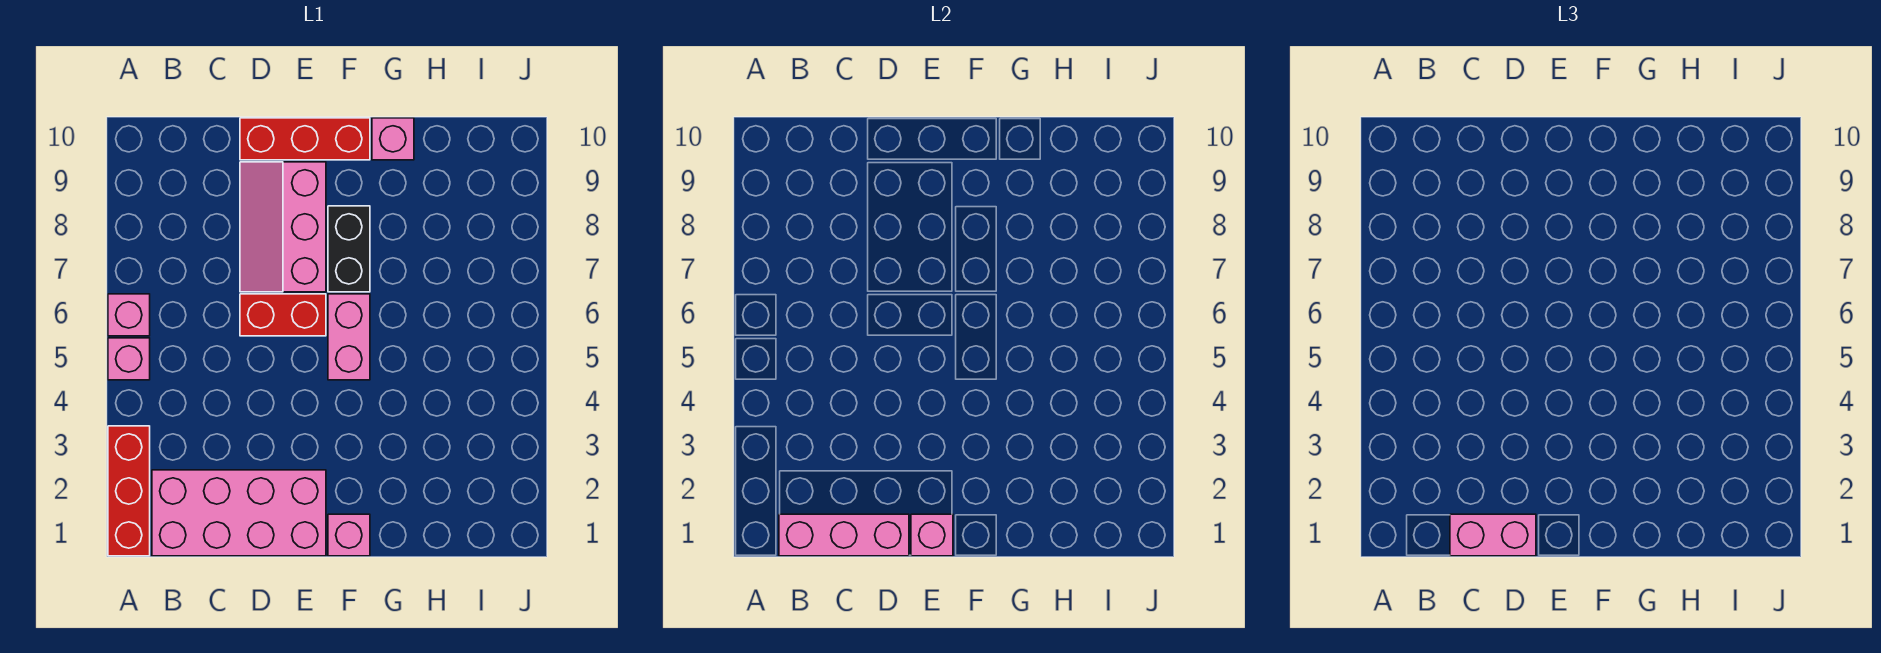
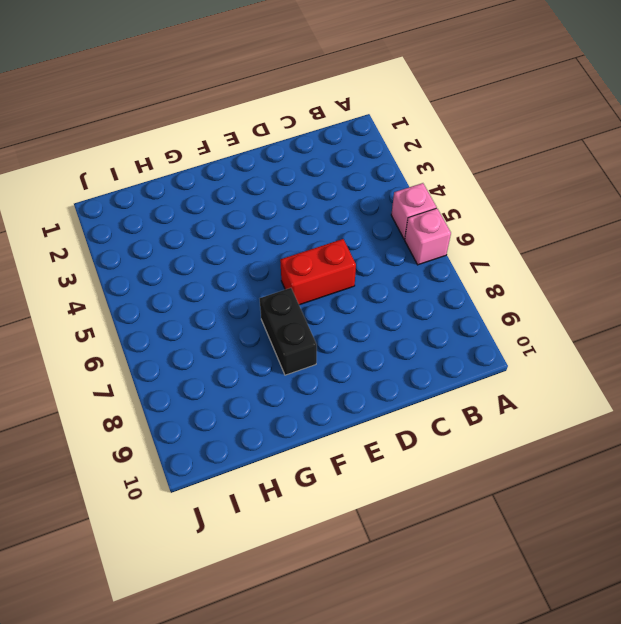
none -> red brick A1:A3 level 1
none -> pink brick B1:E2 level 1
none -> pink slope D7:E9 level 1 top E

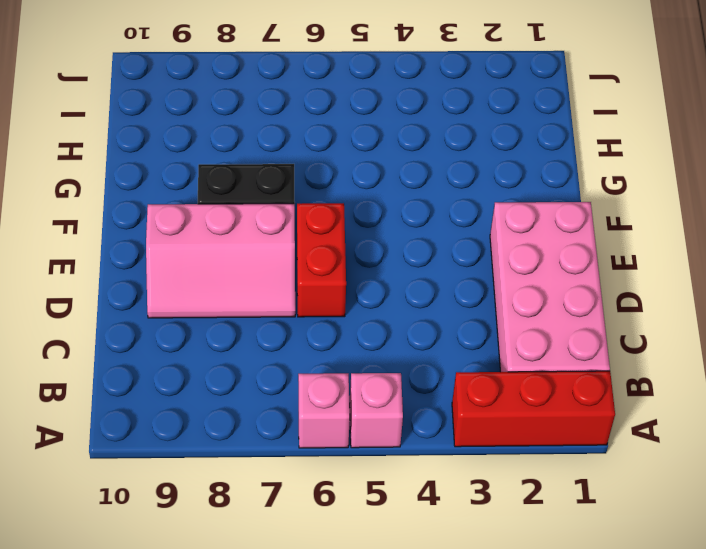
none -> red brick D10:F10 level 1
none -> pink brick F1 level 1
none -> pink brick F5:F6 level 1

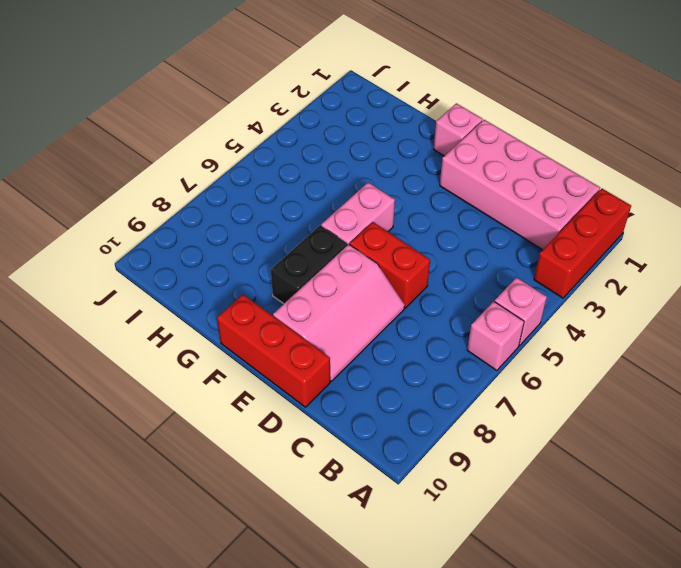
none -> pink brick G10 level 1
none -> pink brick B1:D1 level 2
none -> pink brick E1 level 2

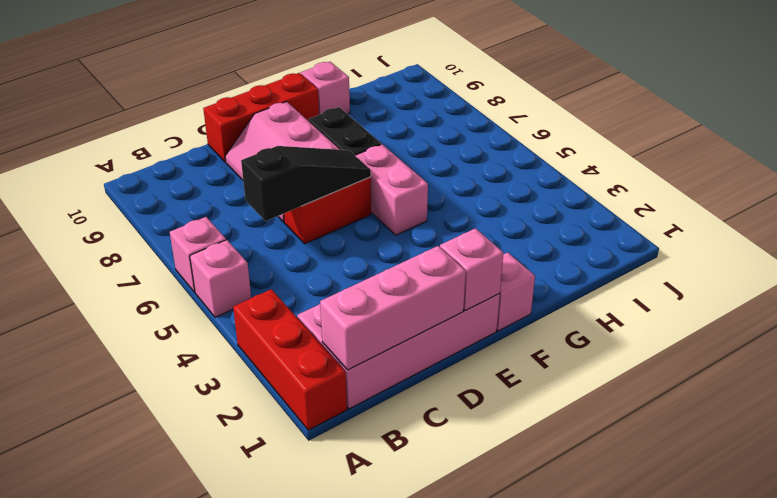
black slope C6:E6 level 2 top C -> none
none -> pink brick C1:D1 level 3

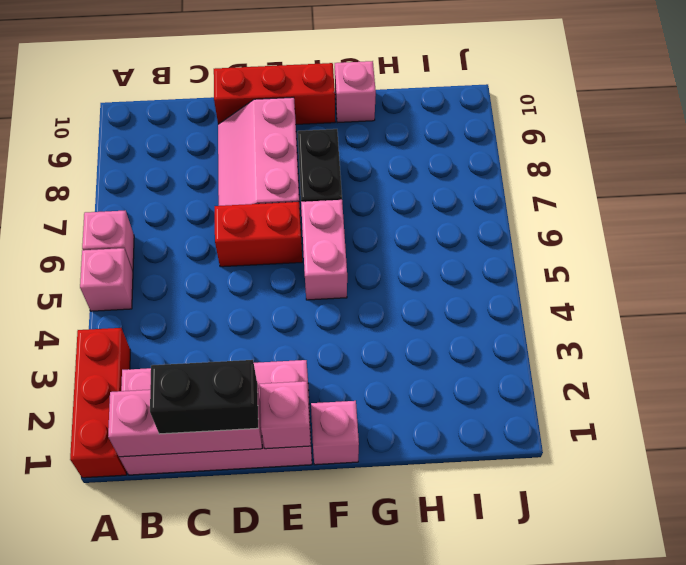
black brick C1:D1 level 3 -> pink brick C1:D1 level 3

